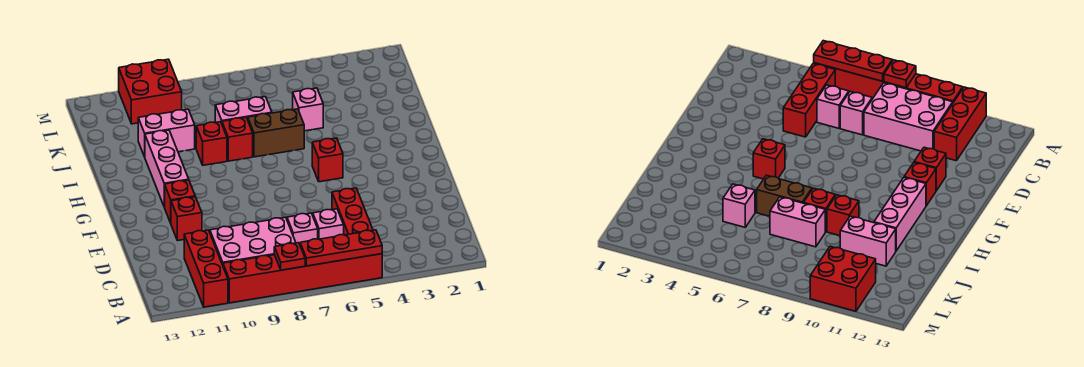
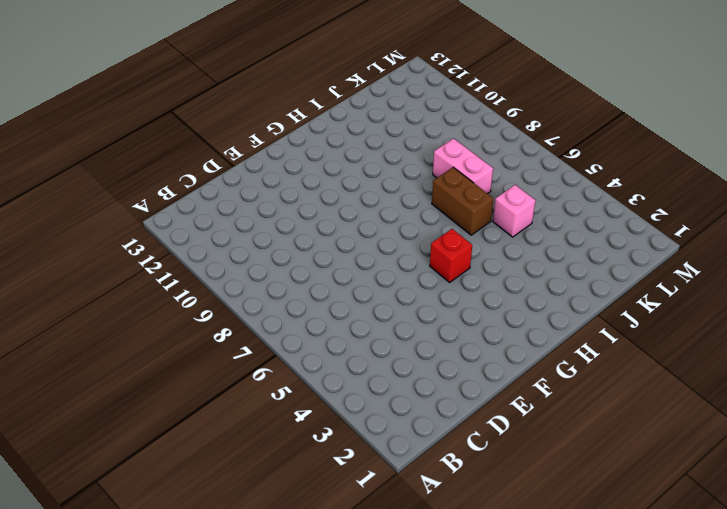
none -> red brick A5:A10 level 1
none -> red brick A11:C11 level 1
none -> red brick B5:D5 level 1

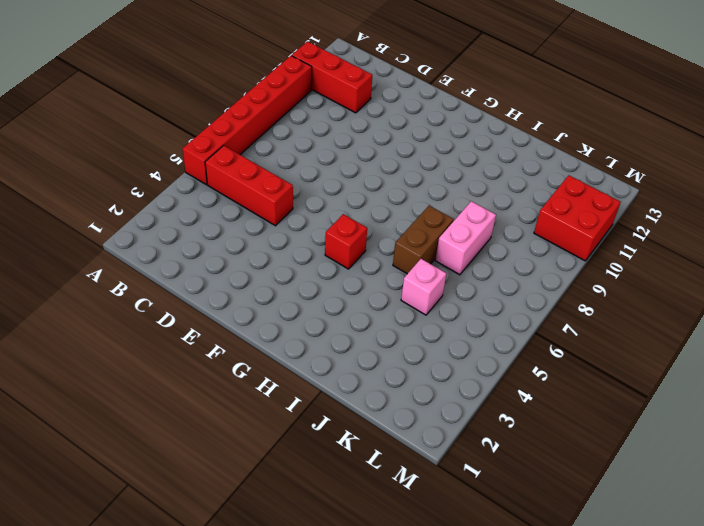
none -> pink brick B8:C10 level 1
none -> pink brick C6 level 1
none -> pink brick C7 level 1

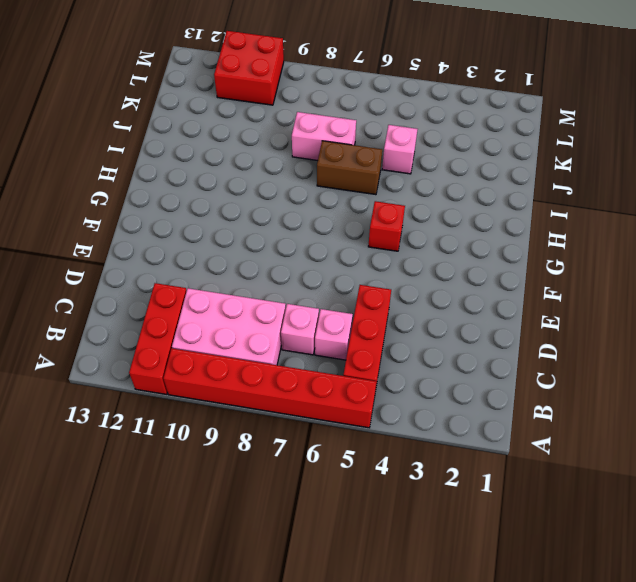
none -> red brick E11 level 1
none -> red brick F11 level 1
none -> pink brick G11:I11 level 1

